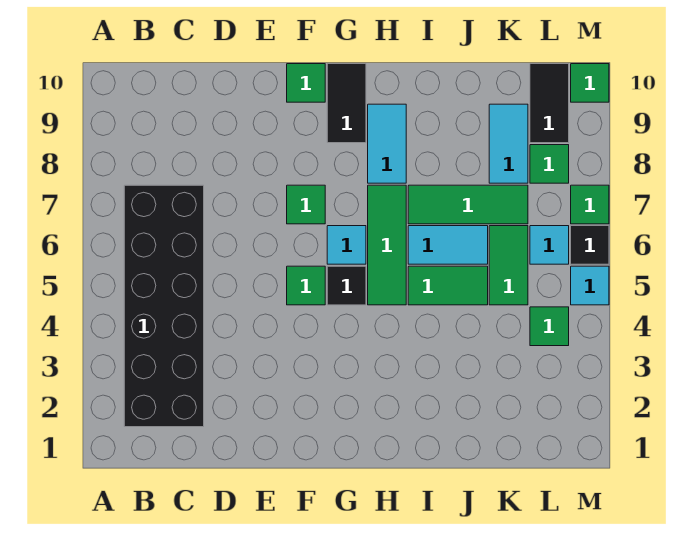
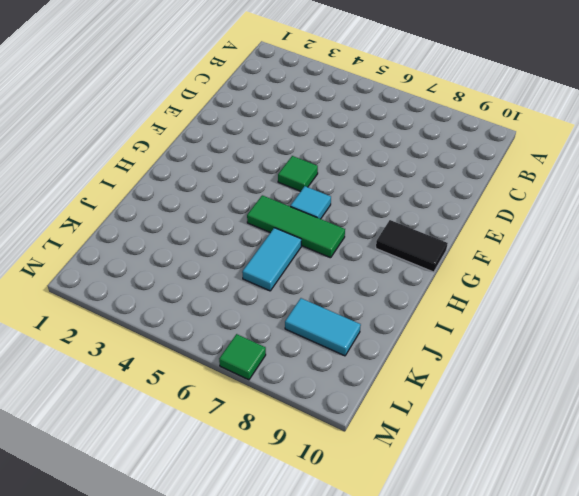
none -> black brick B2:C7 level 1
none -> green tile F7 level 1
none -> green tile F10 level 1

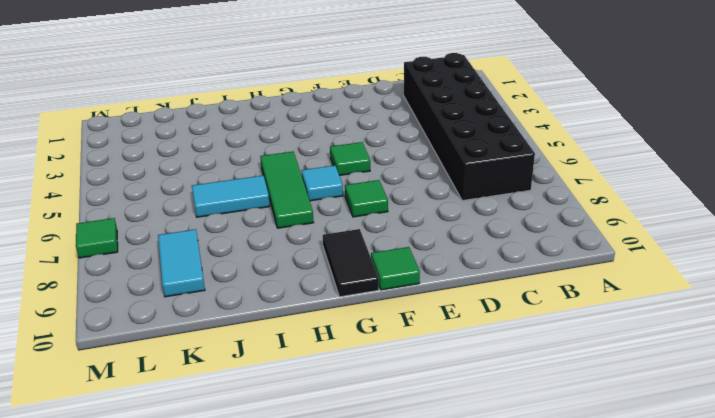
none -> black tile G5 level 1
none -> cyan tile H8:H9 level 1
none -> green tile I5:J5 level 1

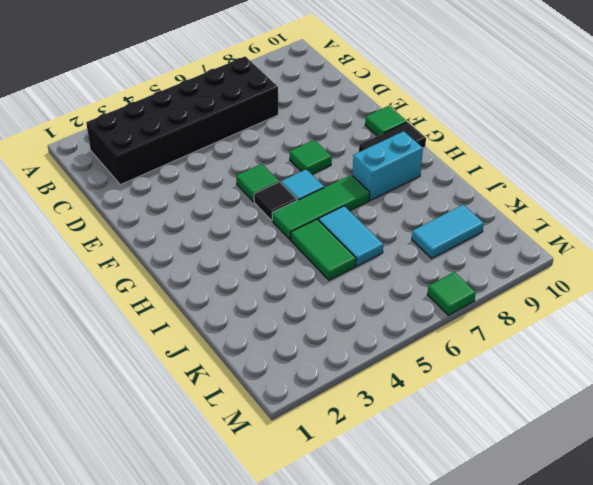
cyan brick H8:H9 level 1 -> cyan tile H8:H9 level 1
none -> green tile I7:K7 level 1
none -> green tile K5:K6 level 1
none -> green tile L4 level 1

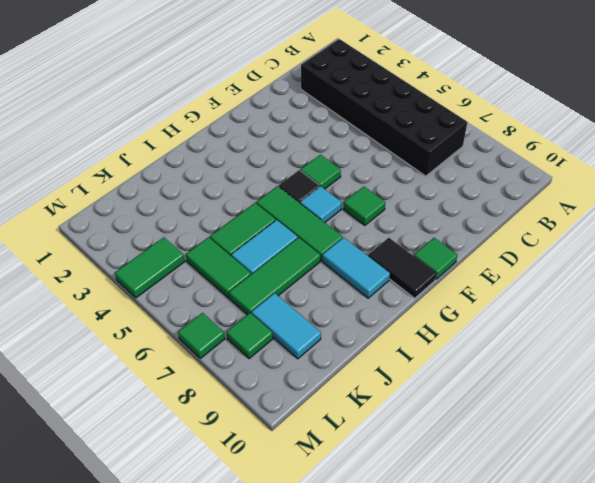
green tile L4:M4 level 1 -> green tile L4 level 1
none -> cyan tile L6 level 1
none -> black tile L9:L10 level 1
none -> cyan tile M5 level 1

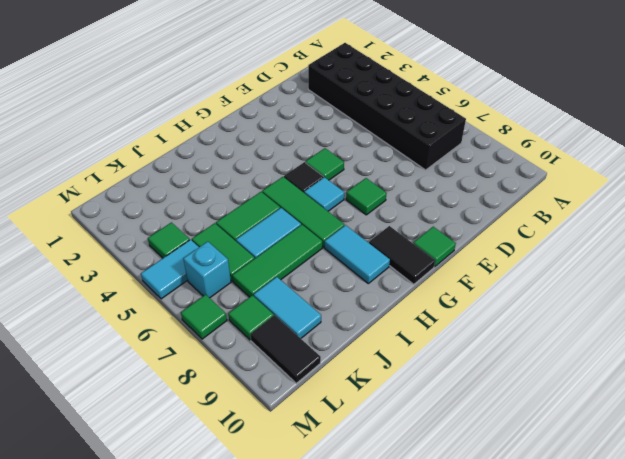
cyan tile L5:M5 level 1 -> cyan tile M5 level 1
cyan brick L6 level 1 -> cyan tile L6 level 1
none -> black tile M6 level 1
none -> green tile M10 level 1

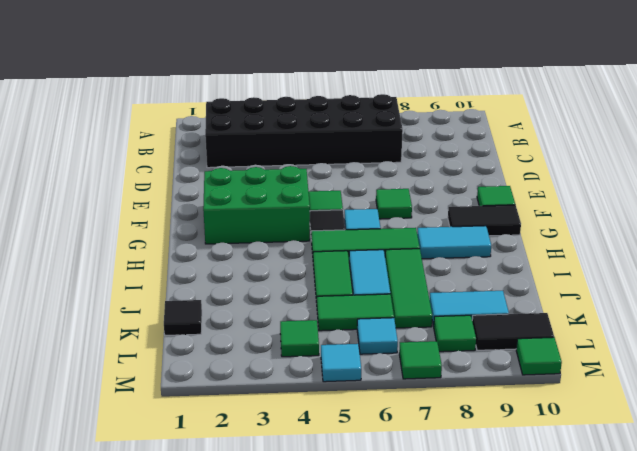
green brick F2:G4 level 1 -> none
black tile K1 level 1 -> black tile M6 level 1

